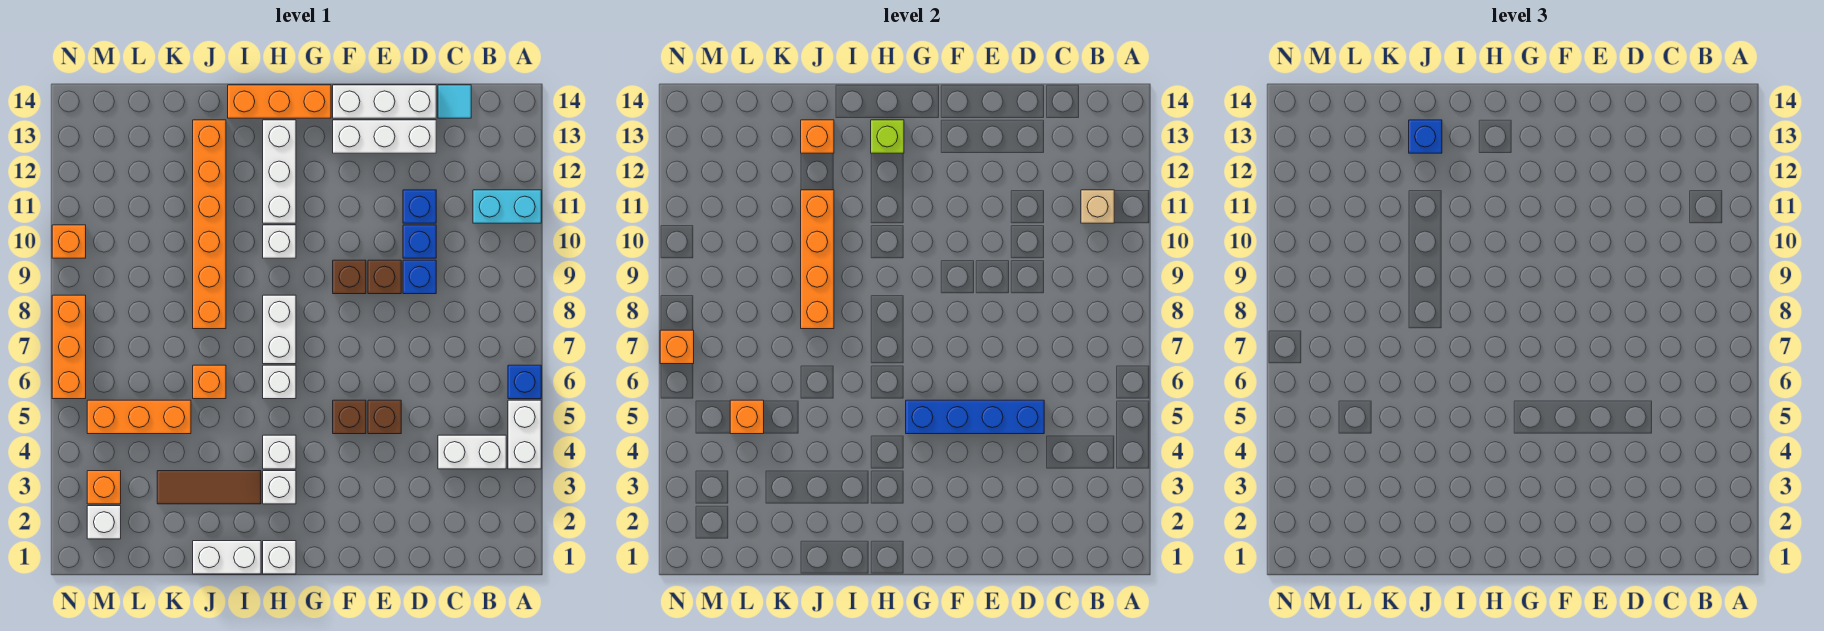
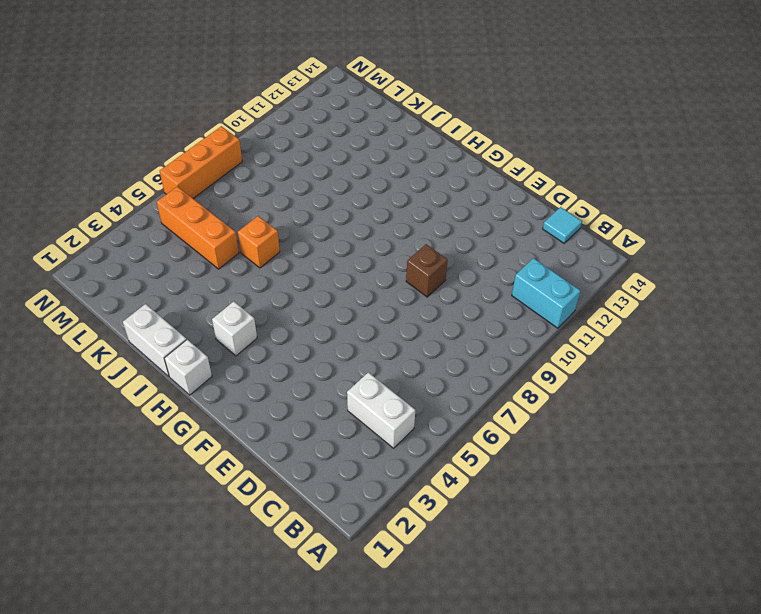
none -> white brick A4:A5 level 1
none -> blue brick A6 level 1
none -> blue brick D9 level 1
none -> blue brick D10 level 1

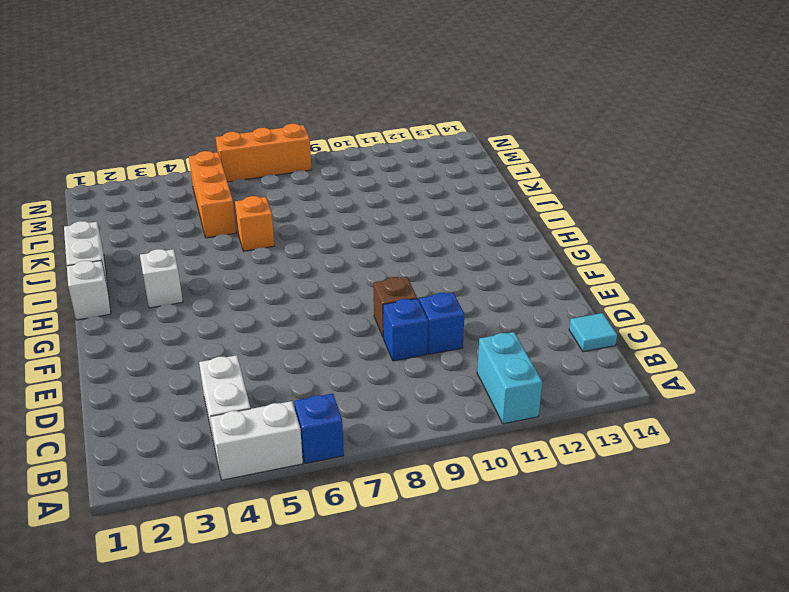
none -> blue brick D11 level 1
none -> white brick D13:F13 level 1
none -> white brick D14:F14 level 1
none -> brown brick E5 level 1

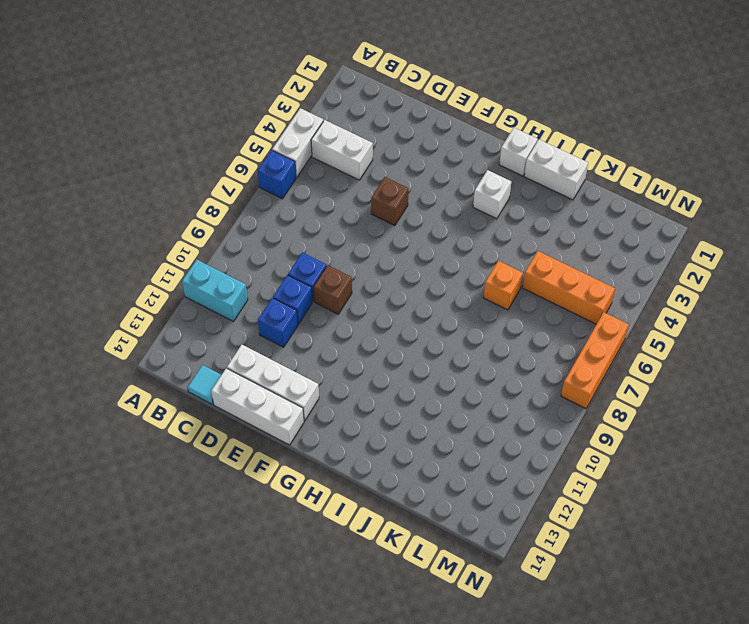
none -> brown brick F5 level 1
none -> brown brick F9 level 1
none -> orange brick G14:I14 level 1
none -> white brick H4 level 1

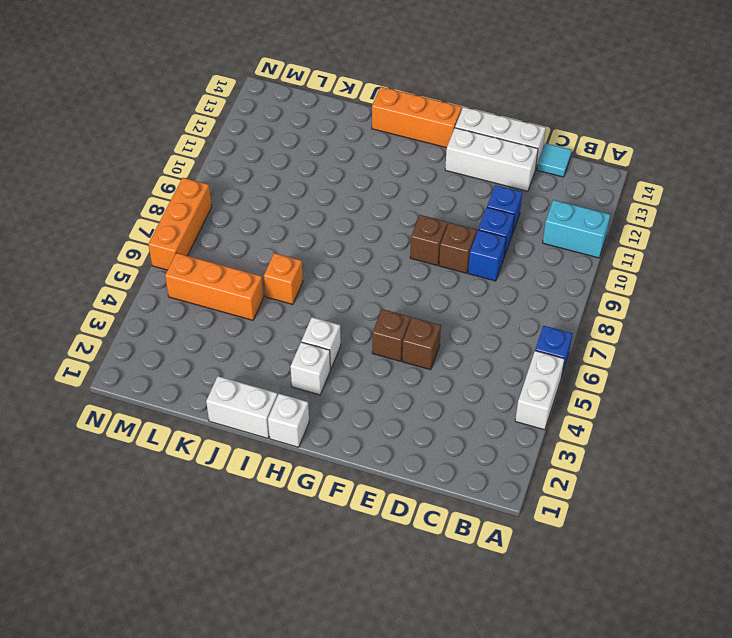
none -> white brick B4:C4 level 1
none -> white brick H6 level 1
none -> white brick H7:H8 level 1
none -> white brick H10 level 1

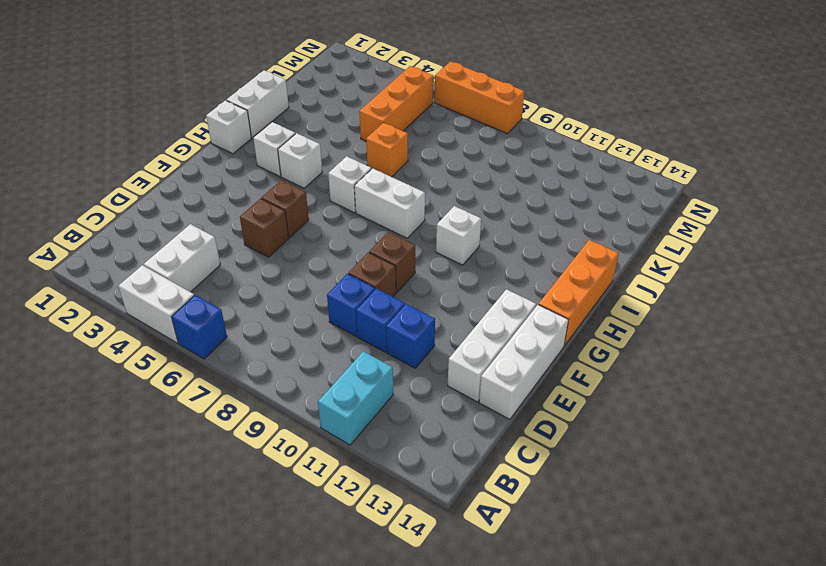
none -> cyan tile C14 level 1
none -> white brick H11:H13 level 1
none -> brown tile I3:K3 level 1
none -> orange brick J8:J13 level 1

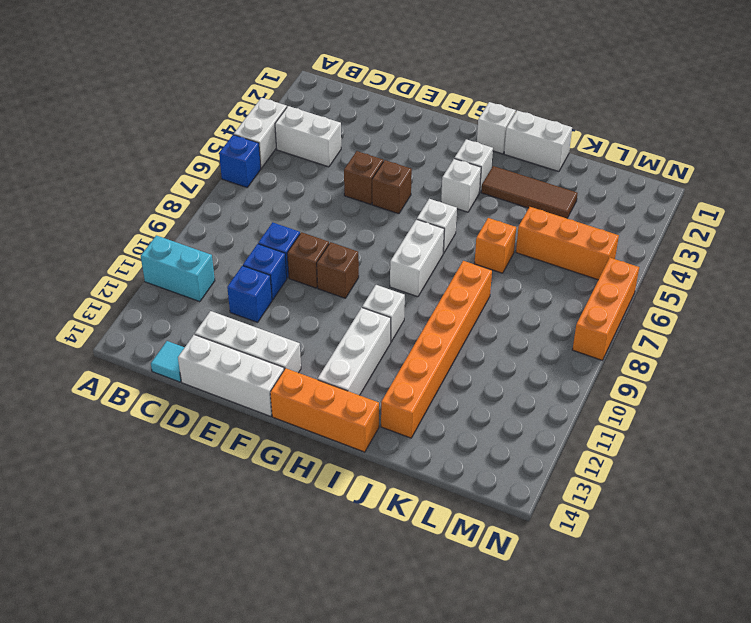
none -> white brick M2 level 1
none -> orange brick M3 level 1
none -> orange brick N10 level 1
none -> tan brick B11 level 2

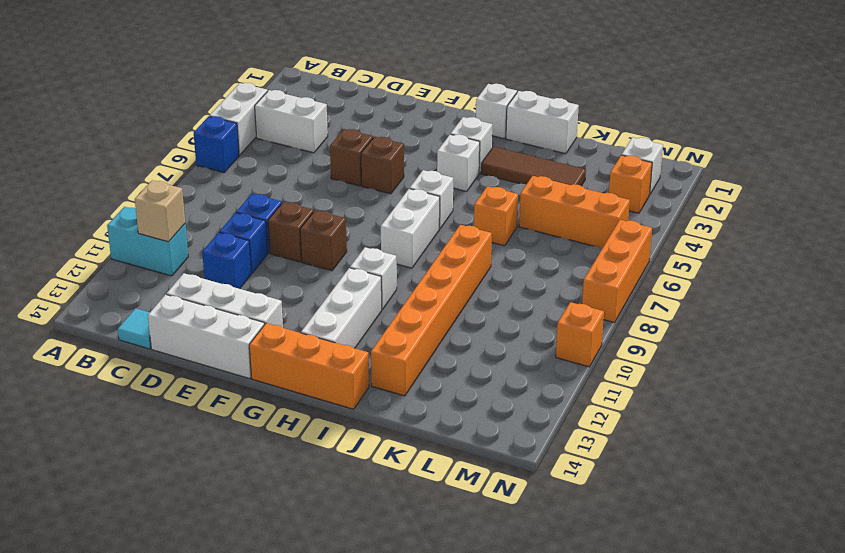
none -> blue brick D5:G5 level 2
none -> lime brick H13 level 2
none -> orange brick J8:J11 level 2
none -> orange brick J13 level 2

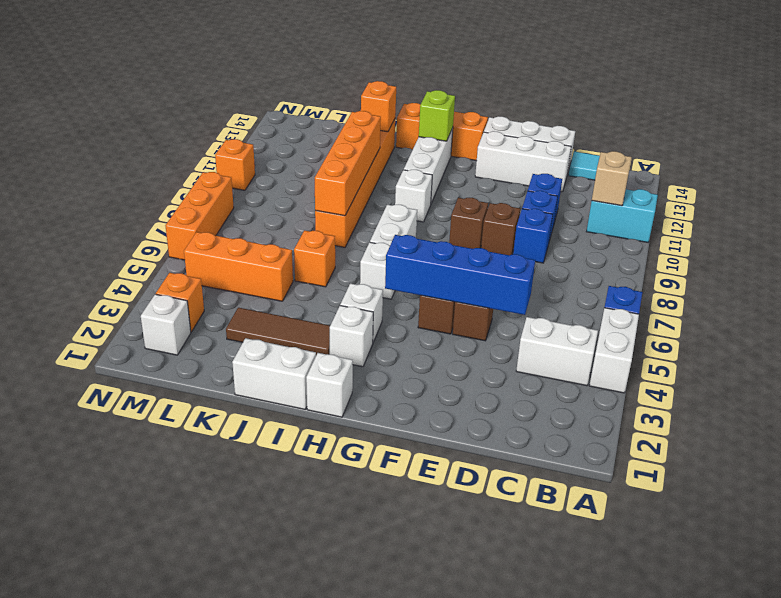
none -> orange brick L5 level 2
none -> orange brick N7 level 2
none -> blue brick J13 level 3

